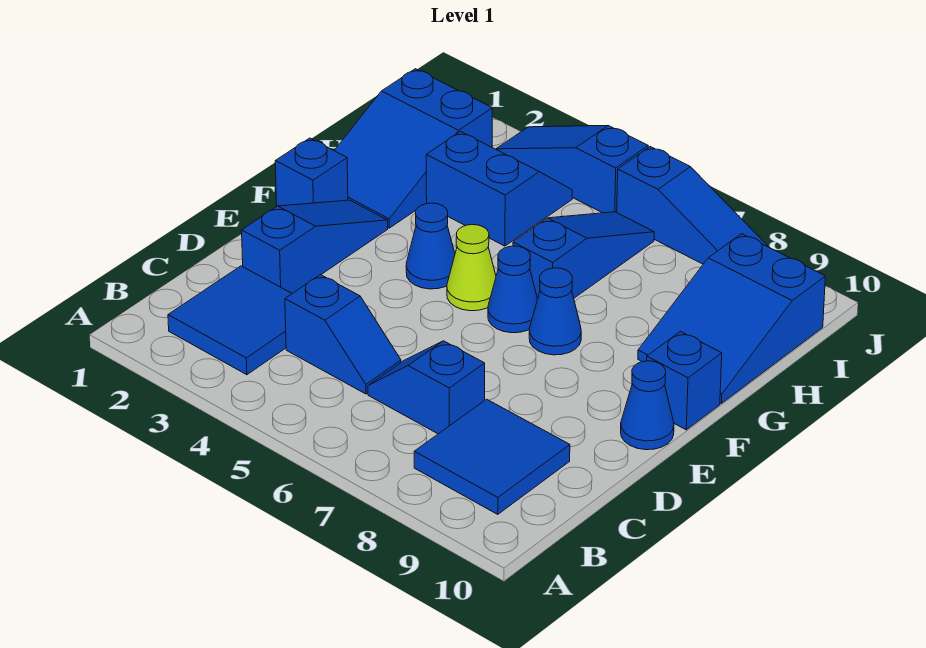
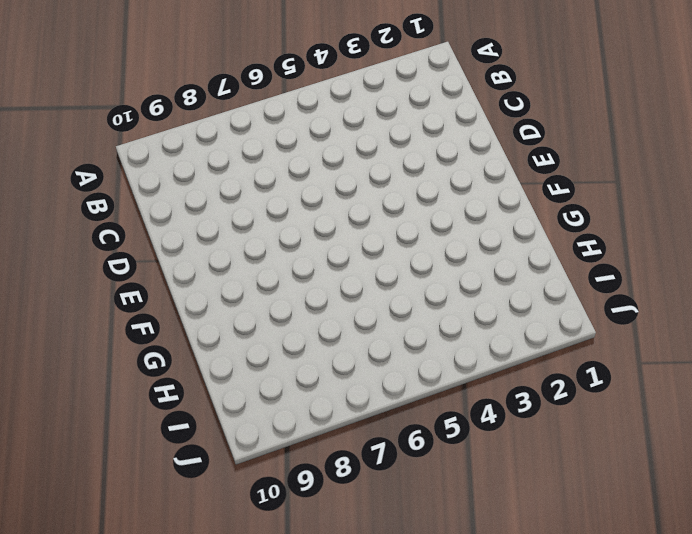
none -> blue tile B2:C3 level 1
none -> blue tile B8:C9 level 1
none -> blue slope C4:C5 level 1 top 4

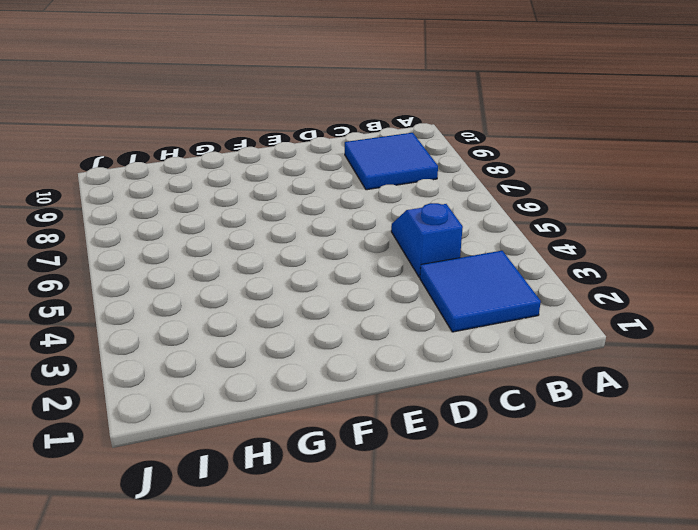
none -> blue slope C6:C7 level 1 top 7
none -> blue slope D2:F2 level 1 top D
none -> blue cone E10 level 1

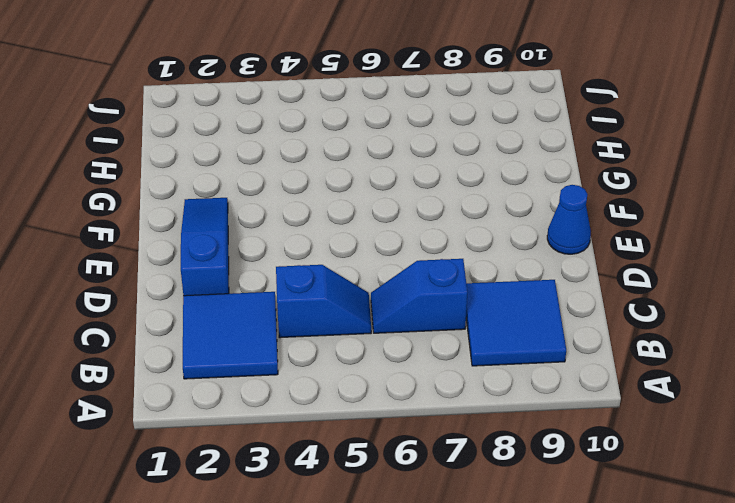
none -> blue brick F1 level 1
none -> blue cone F4 level 1
none -> lime cone F5 level 1

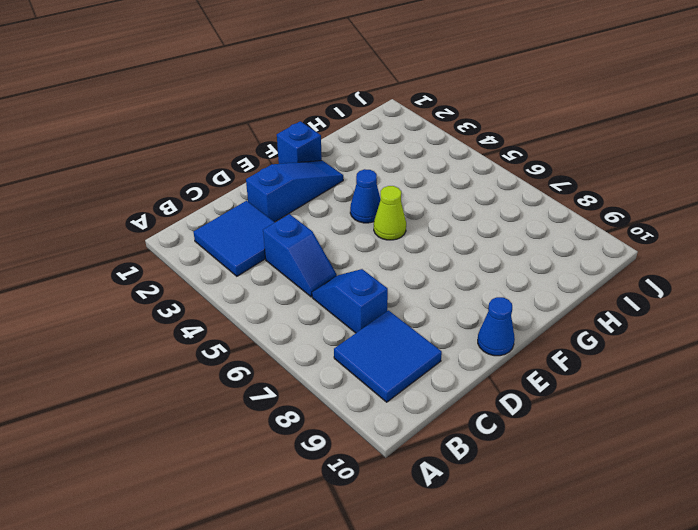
none -> blue cone F6 level 1
none -> blue cone F7 level 1
none -> blue brick F10 level 1

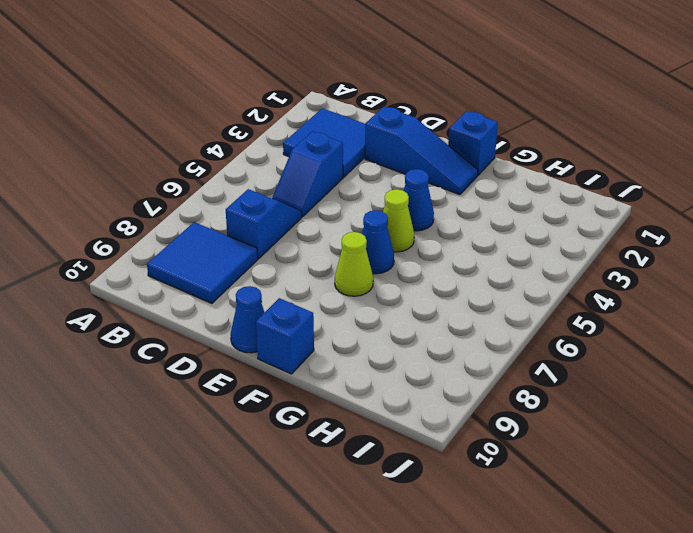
lime cone F7 level 1 -> blue cone F7 level 1
none -> blue slope G1:I2 level 1 top I
none -> blue slope G6:I6 level 1 top G
none -> blue slope G9:I10 level 1 top I

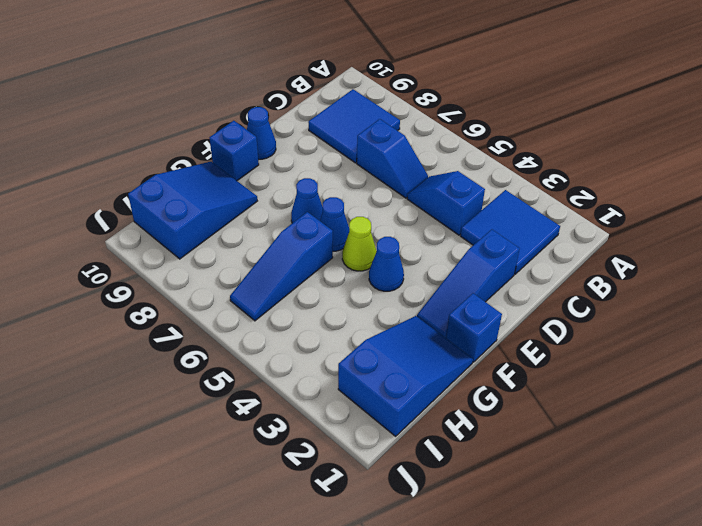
none -> blue slope H3:I4 level 1 top H
none -> blue slope J3:J5 level 1 top 5
none -> blue slope J6:J8 level 1 top 6

